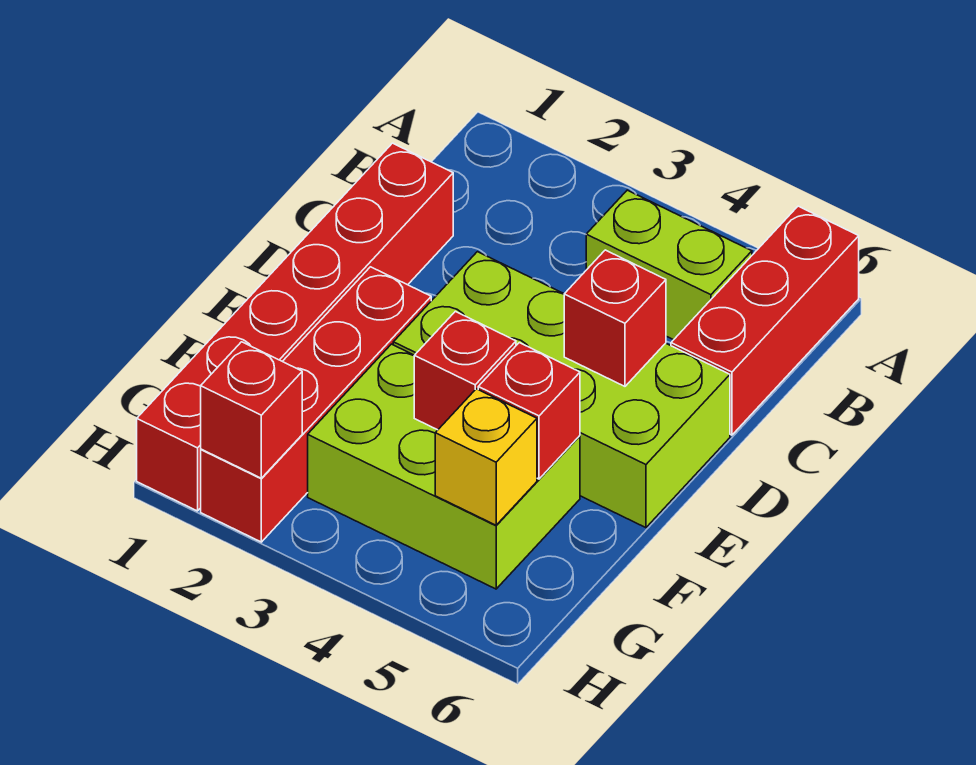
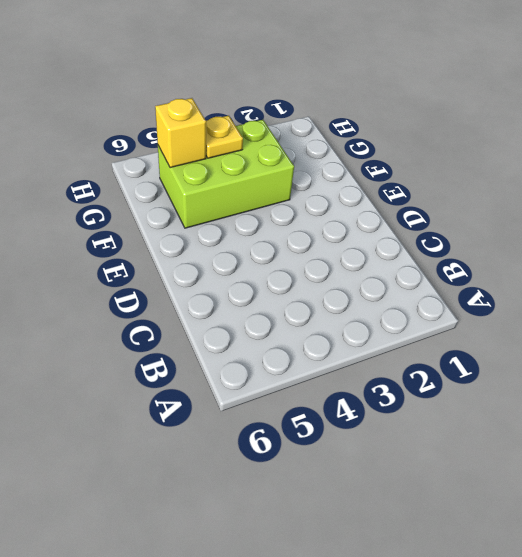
yellow plate G4 level 2 -> none
none -> red brick A6:C6 level 1
none -> lime brick B4:B5 level 1

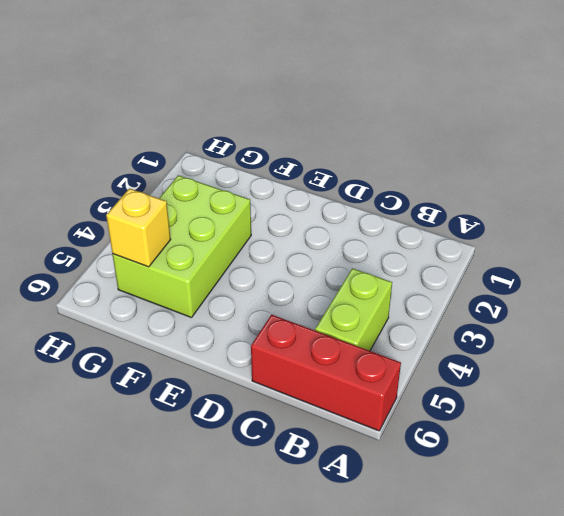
none -> red brick C1:H1 level 1
none -> lime brick D3:E6 level 1

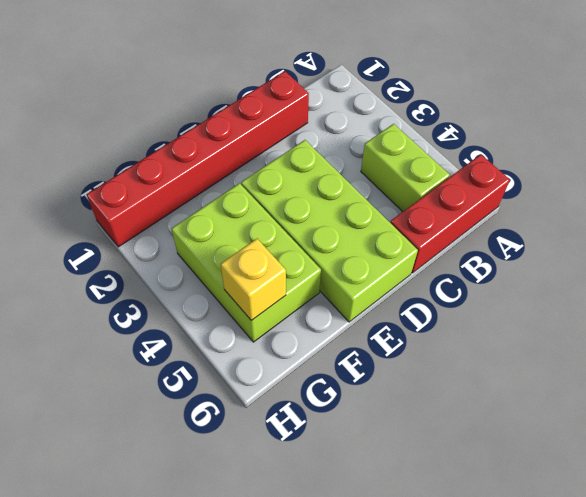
none -> red brick E2:H2 level 1
none -> red brick D5 level 2

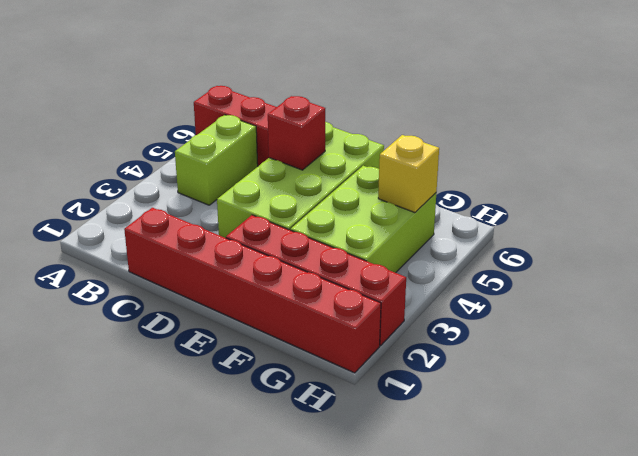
none -> red brick F4 level 2
none -> red brick F5 level 2

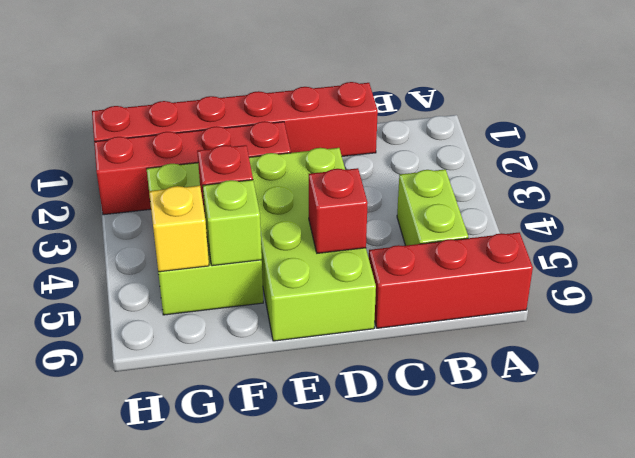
lime brick F5 level 2 -> red brick F5 level 2
none -> red brick H2 level 2

